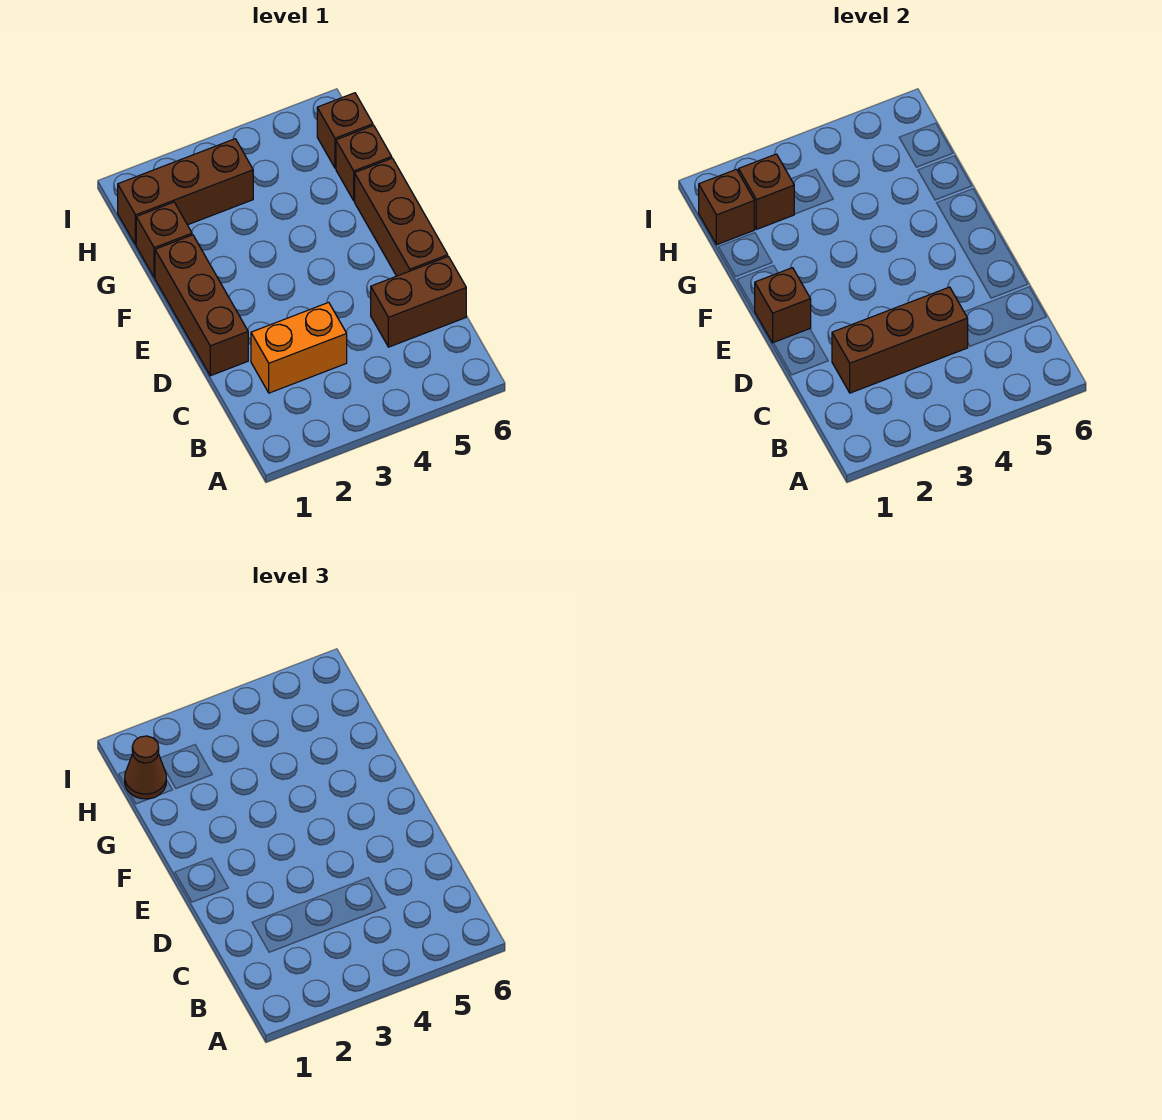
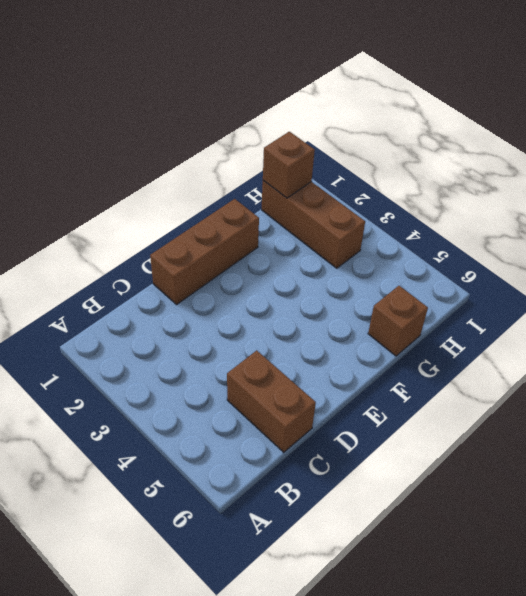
none -> orange brick C2:C3 level 1
none -> brown brick D6:F6 level 1
none -> brown brick G1 level 1

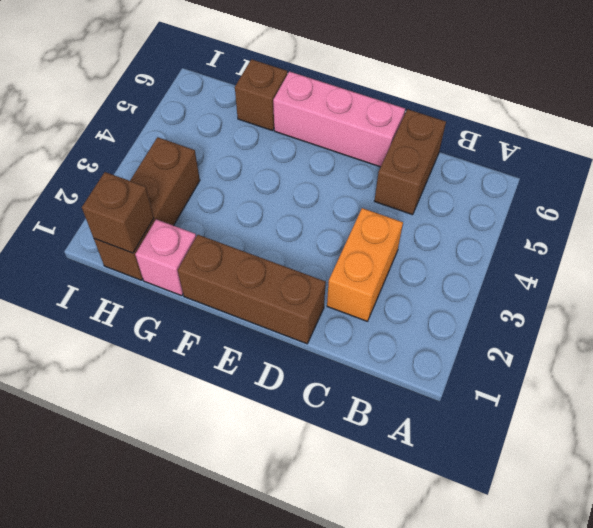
pink brick D6:F6 level 1 -> brown brick D6:F6 level 1
pink brick G1 level 1 -> brown brick G1 level 1
none -> brown brick H6 level 1
none -> brown brick C2:C4 level 2
none -> brown brick E1 level 2

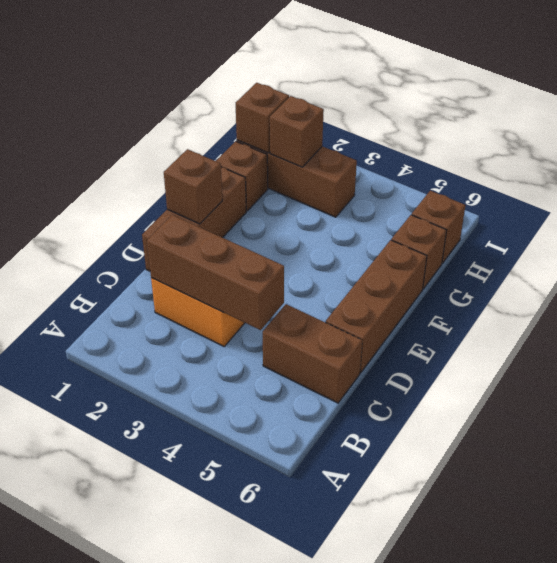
none -> brown cone H1 level 3

